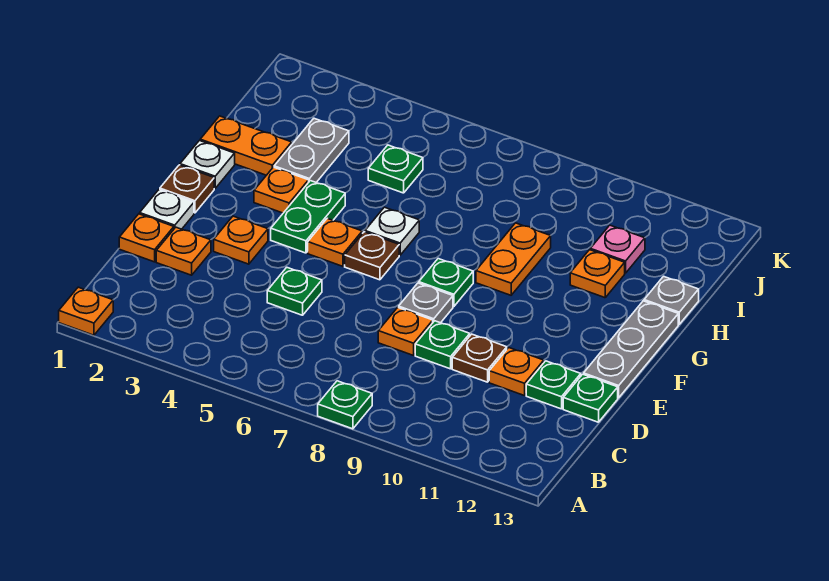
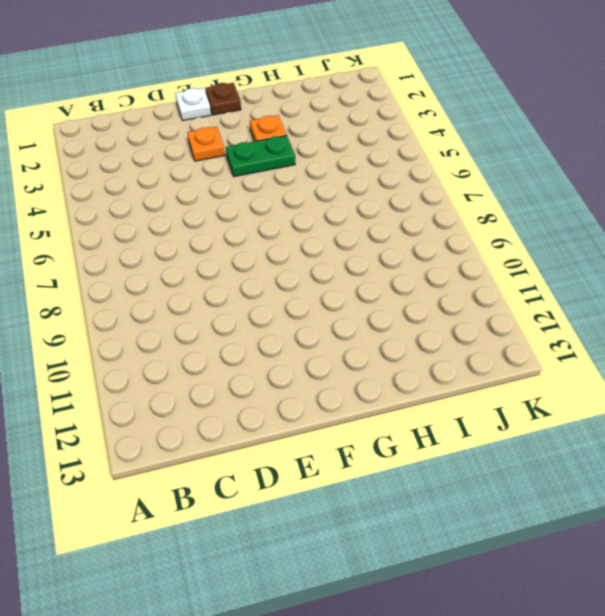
none -> orange plate A1 level 1
none -> green plate A8 level 1
none -> orange plate D1 level 1
none -> orange plate D2 level 1

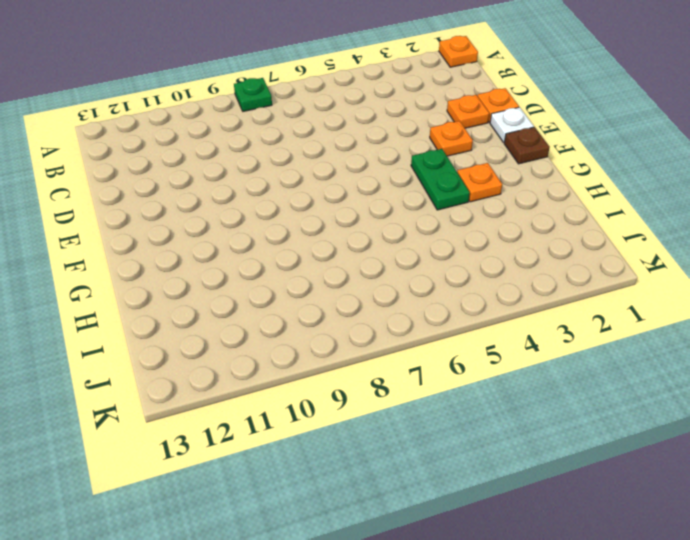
none -> green plate D5 level 1
none -> orange plate D8 level 1
none -> green plate D9 level 1
none -> brown plate D10 level 1

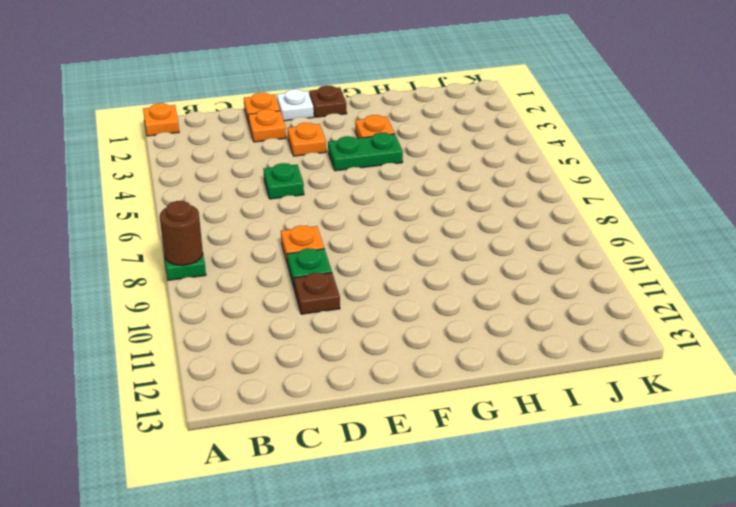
brown round brick A8 level 2 -> none
none -> orange plate D11 level 1
none -> green plate D12 level 1
none -> green plate D13 level 1
none -> grey plate E8 level 1

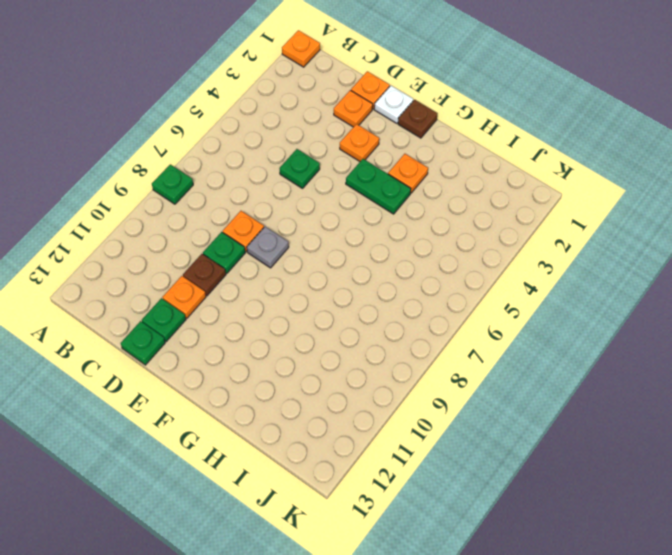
none -> grey plate E13:G13 level 1
none -> orange plate F5 level 1
none -> brown plate F6 level 1
none -> green plate F8 level 1

